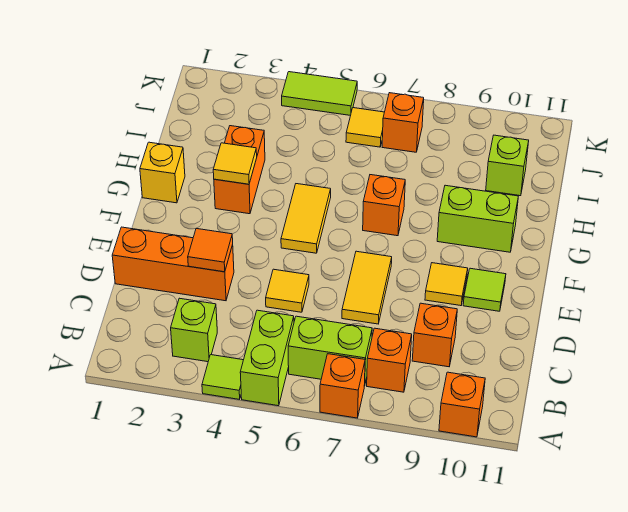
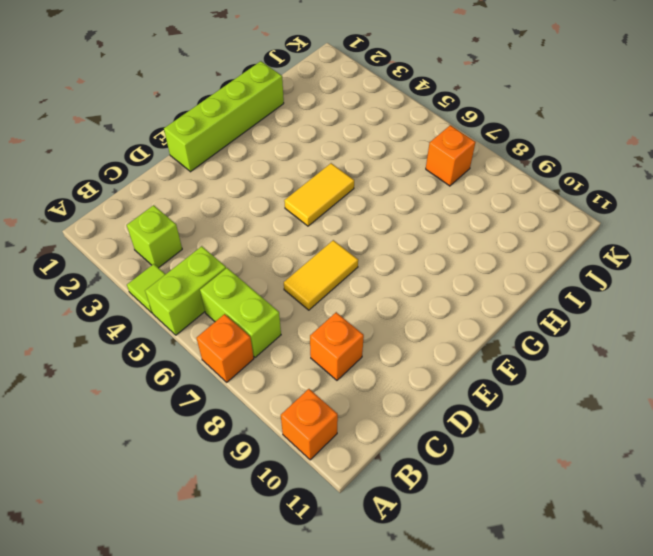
lime brick E1:H1 level 1 -> yellow brick G1 level 1
none -> orange brick B8 level 1
none -> orange brick D1:D3 level 1
none -> yellow tile D5 level 1

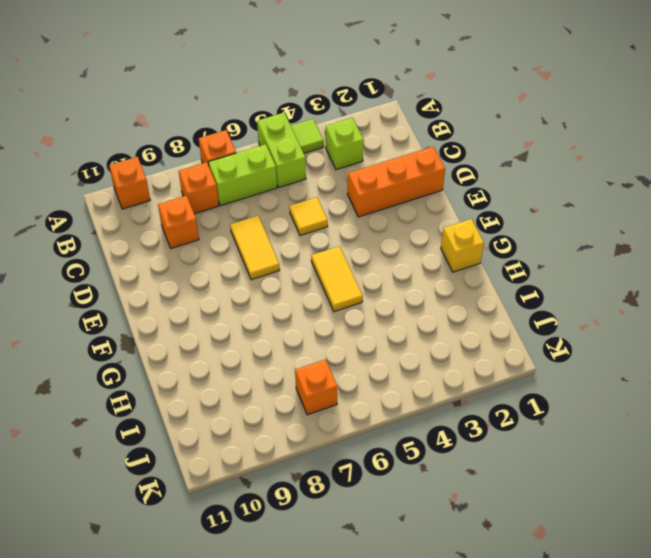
none -> yellow tile E9 level 1
none -> lime tile E10 level 1
none -> orange brick G3:H3 level 1

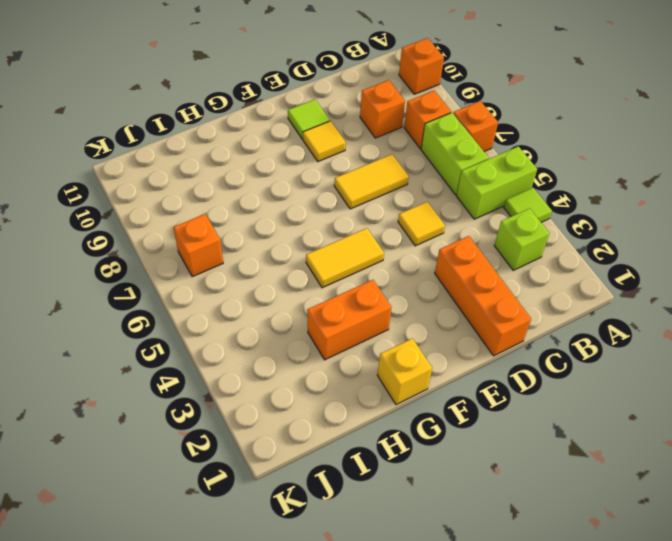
none -> orange brick G7 level 1
none -> lime brick G9:G10 level 1
none -> lime brick I10 level 1

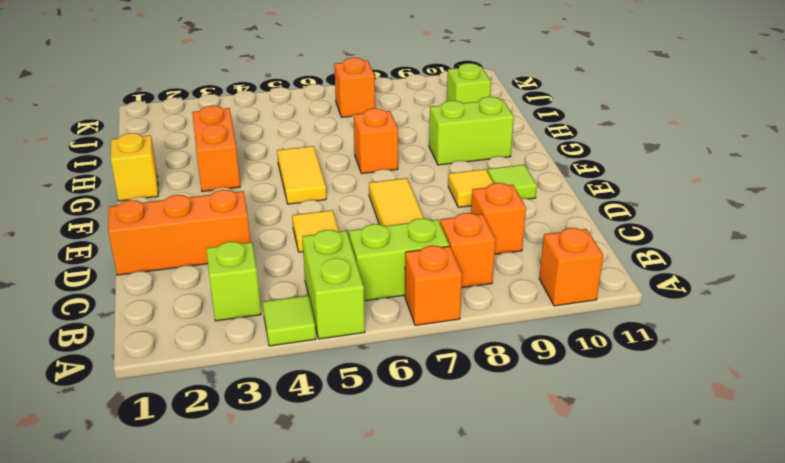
none -> yellow tile J6 level 1
none -> lime tile K4:K5 level 1
none -> orange tile D3 level 2

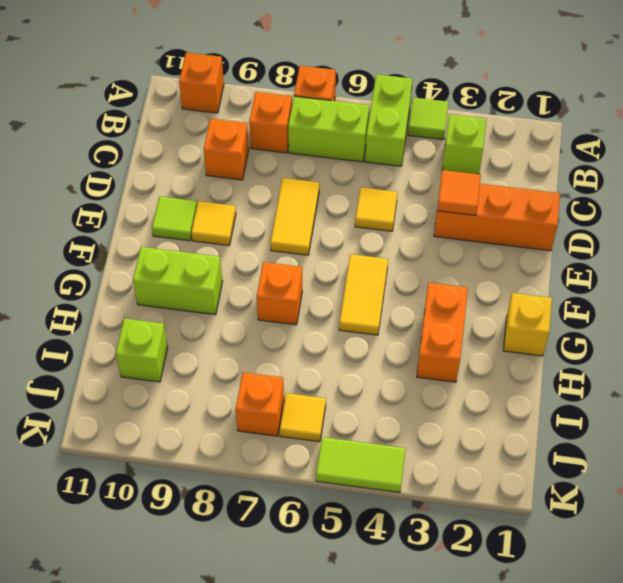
none -> yellow tile G3 level 2

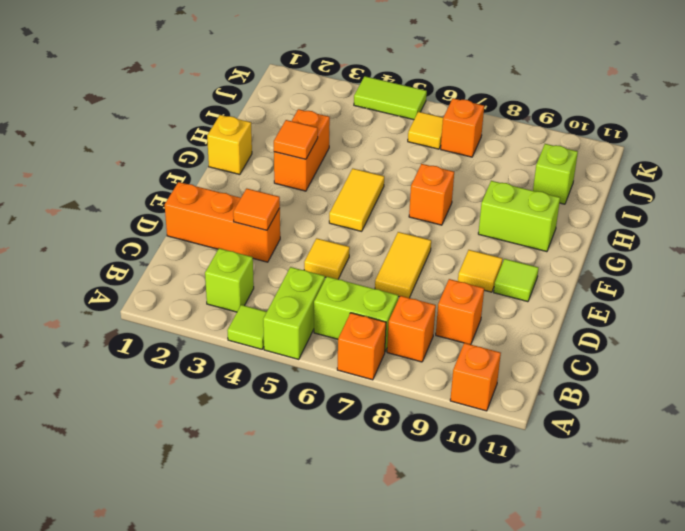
orange tile G3 level 2 -> yellow tile G3 level 2

